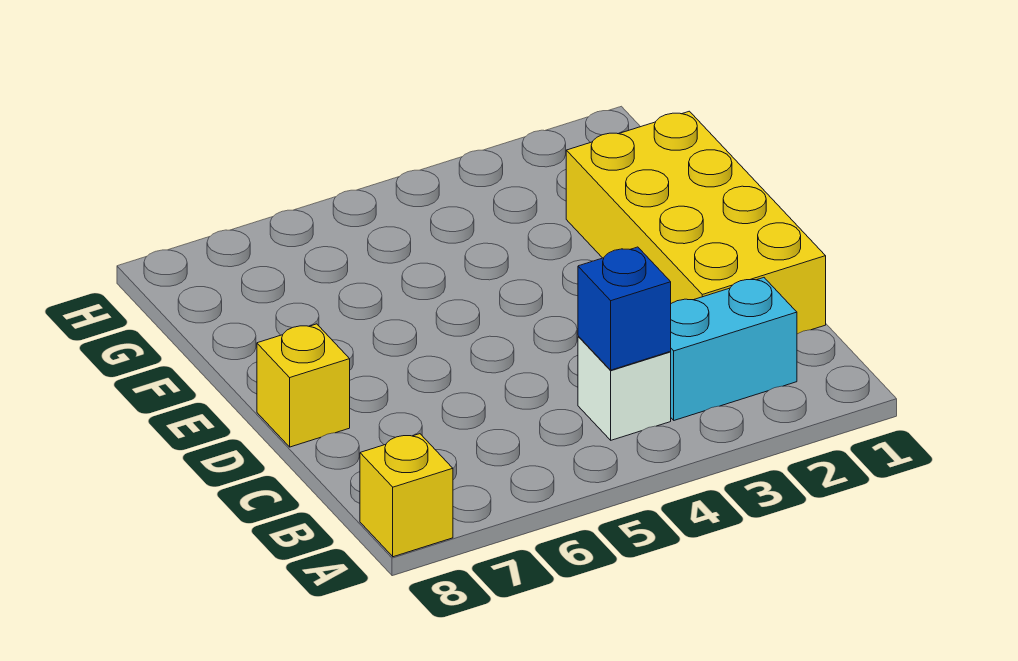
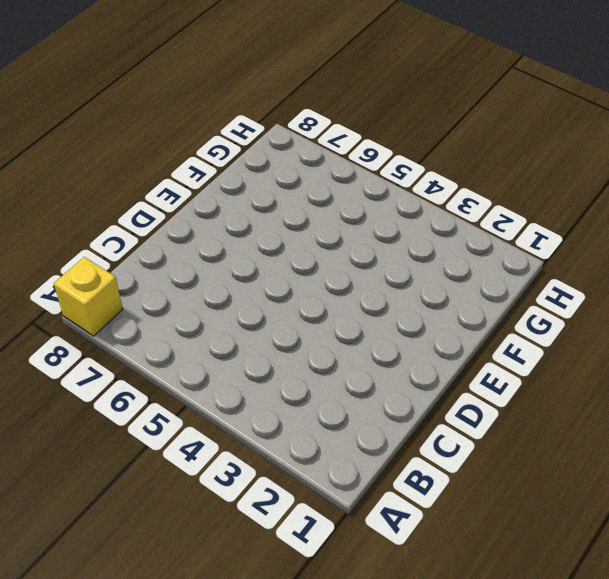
none -> cyan brick B2:B3 level 1
none -> white brick B4 level 1

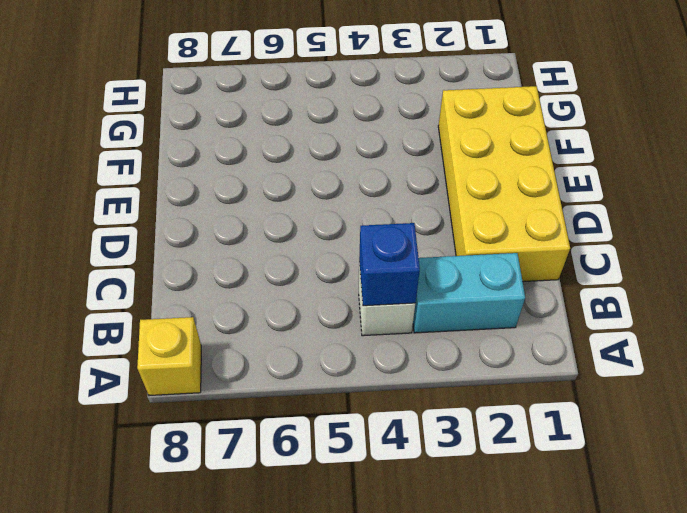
none -> yellow brick D8 level 1

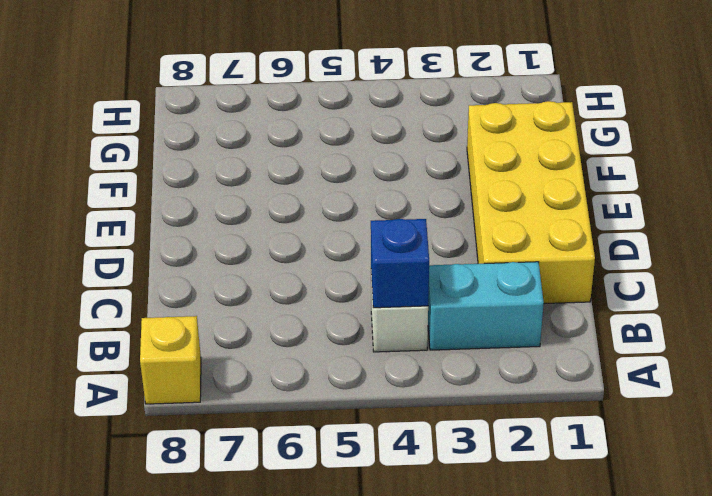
none -> yellow brick D8 level 1

